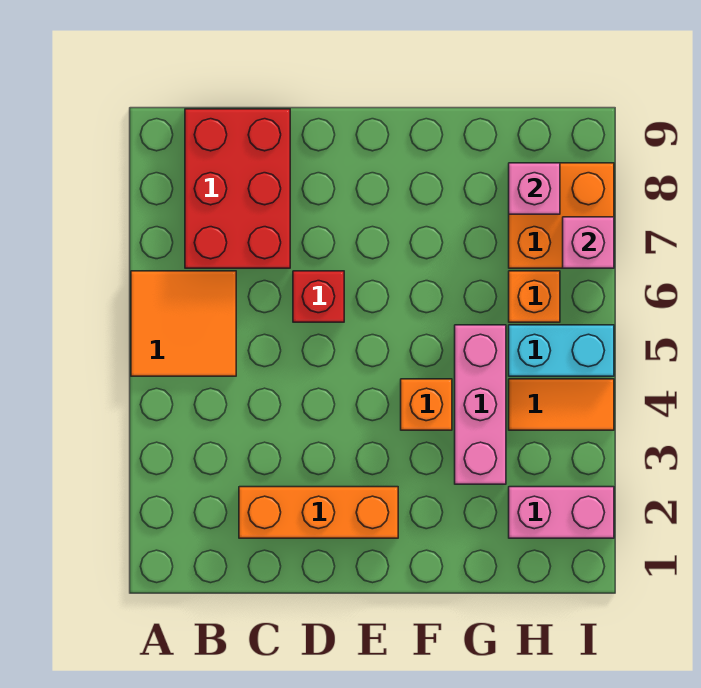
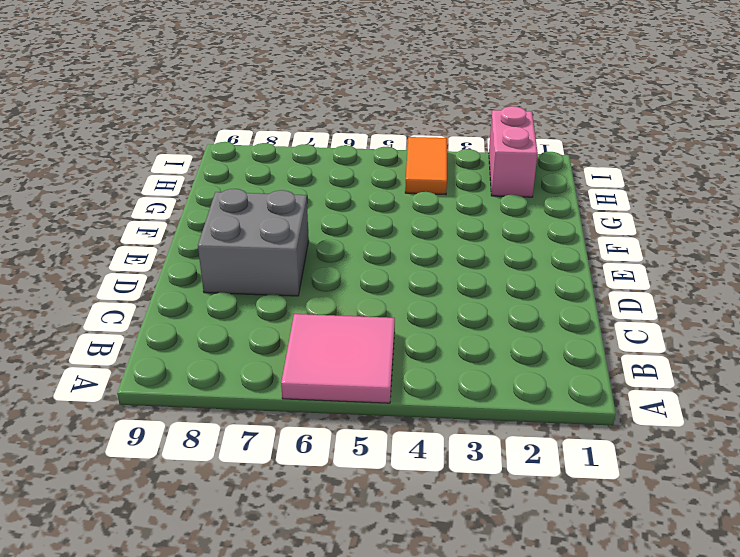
pink tile A5:B6 level 1 -> orange tile A5:B6 level 1
grey brick D7:E8 level 1 -> none
none -> red brick B7:C9 level 1
none -> orange brick C2:E2 level 1
none -> red brick D6 level 1

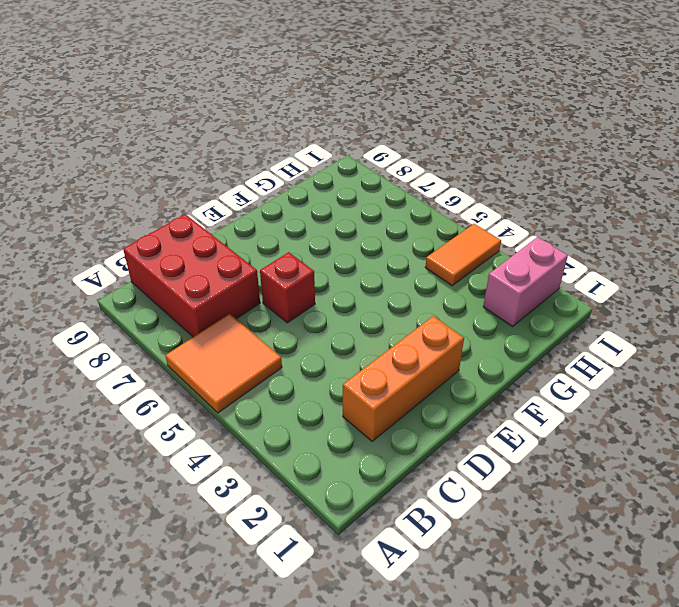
none -> orange brick F4 level 1
none -> pink brick G3:G5 level 1
none -> cyan brick H5:I5 level 1

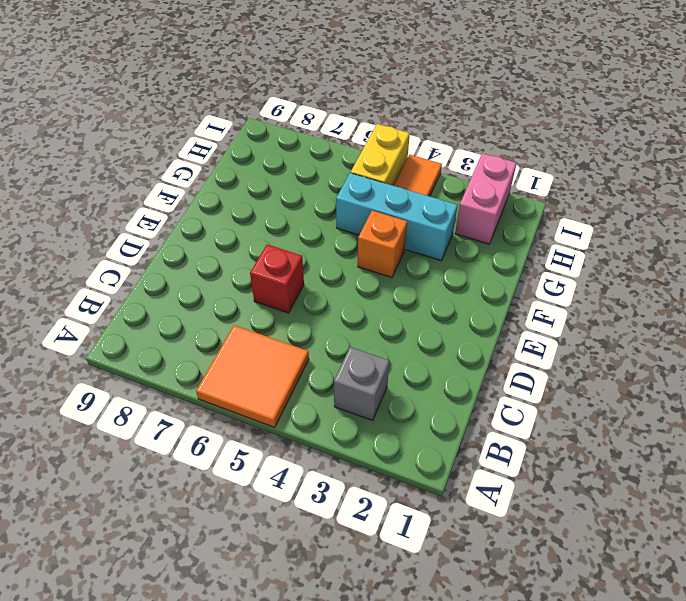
grey brick B3 level 1 -> none
cyan brick G3:G5 level 1 -> pink brick G3:G5 level 1
yellow brick H5:I5 level 1 -> cyan brick H5:I5 level 1
none -> red brick B7:C9 level 1
none -> orange brick C2:E2 level 1
none -> orange brick H6 level 1

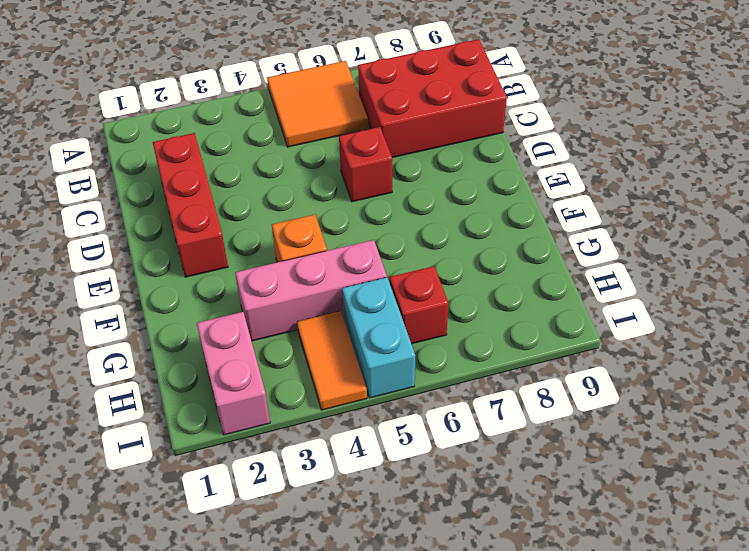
red brick C2:E2 level 1 -> orange brick C2:E2 level 1
red brick H6 level 1 -> orange brick H6 level 1
none -> orange brick H7:I8 level 1
none -> pink brick H8 level 2
none -> pink brick I7 level 2

